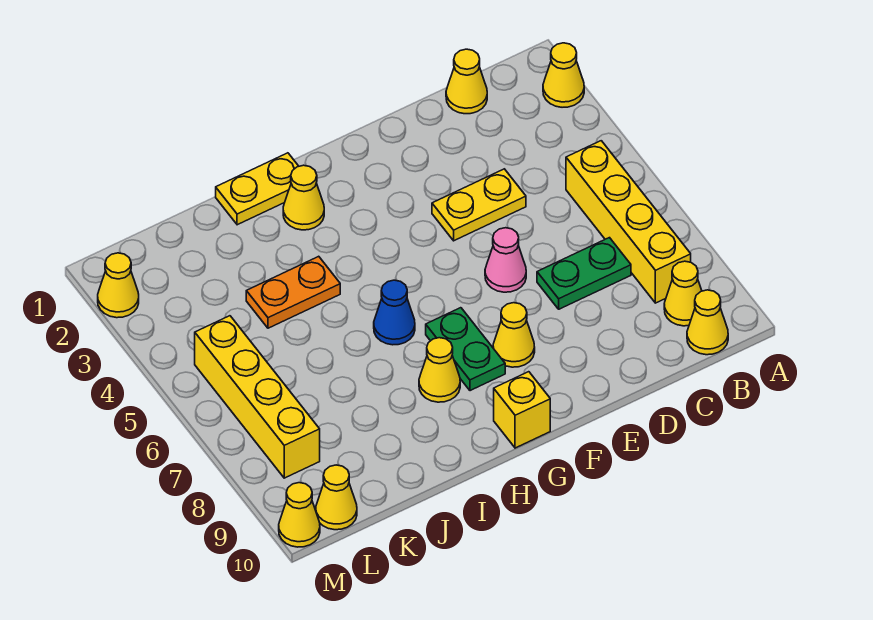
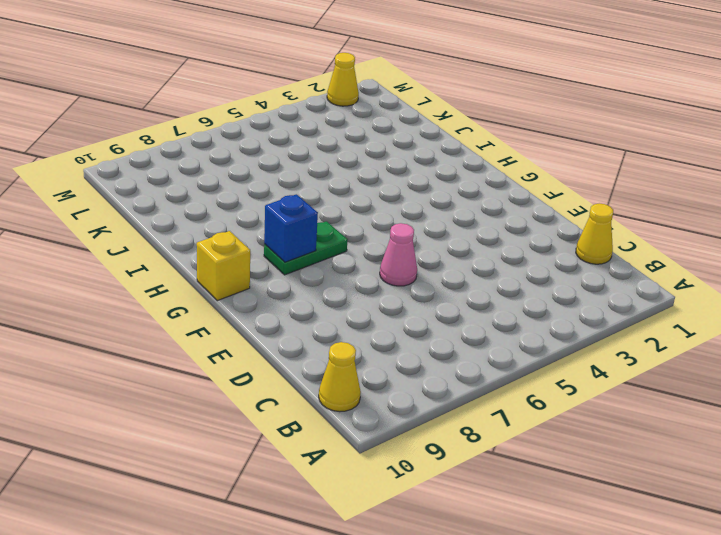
blue brick G8 level 2 -> none
none -> yellow cone A2 level 1
none -> yellow brick B5:B8 level 1
none -> yellow cone B9 level 1

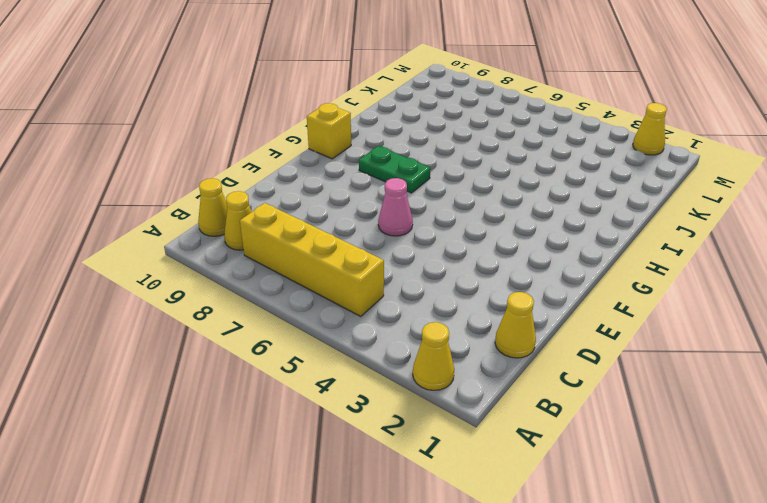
none -> green plate C7:D7 level 1
none -> yellow plate D4:E4 level 1
none -> yellow cone F8 level 1

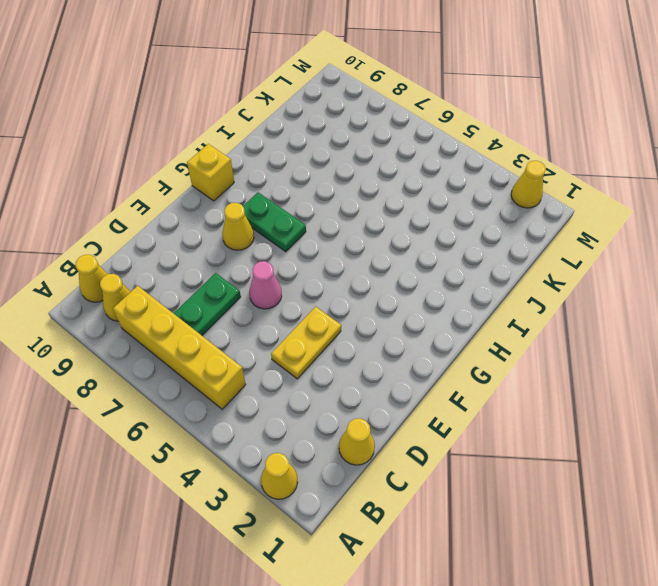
none -> yellow plate H1:I1 level 1
none -> yellow cone H2 level 1
none -> blue cone H6 level 1

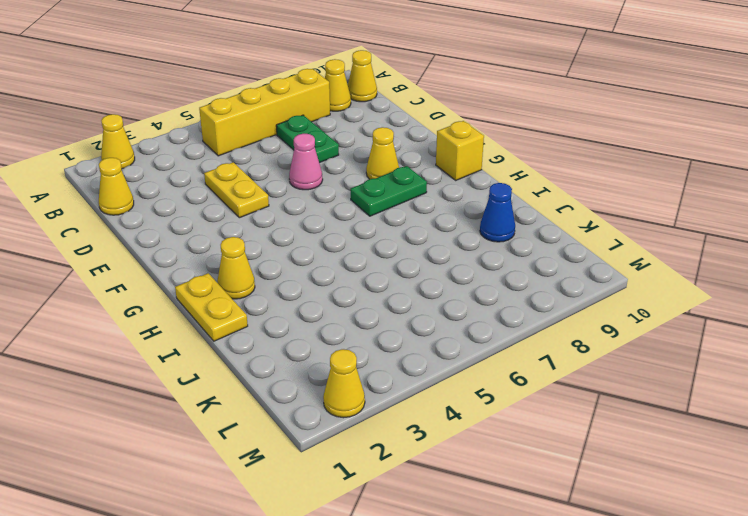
blue cone J9 level 1 -> blue cone H6 level 1
none -> yellow cone H8 level 1
none -> orange plate I4:J4 level 1
none -> yellow brick L5:L8 level 1

